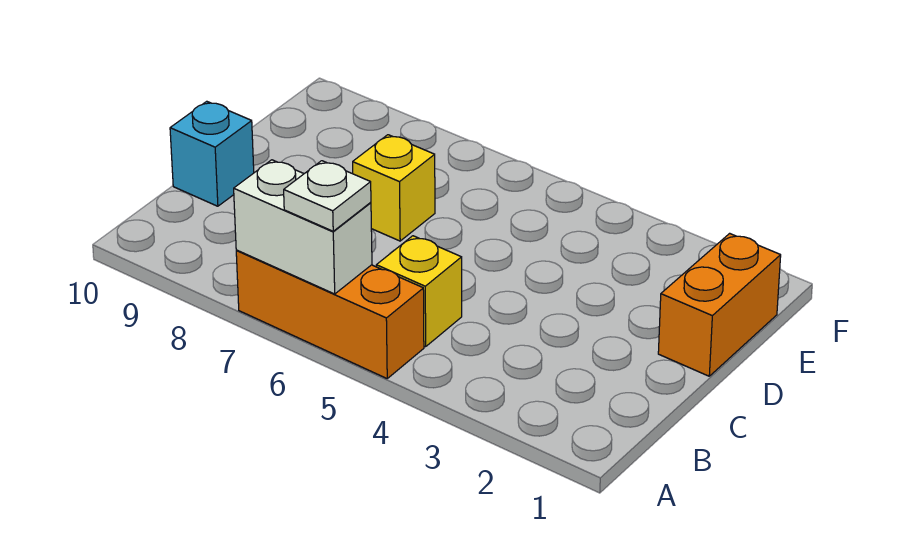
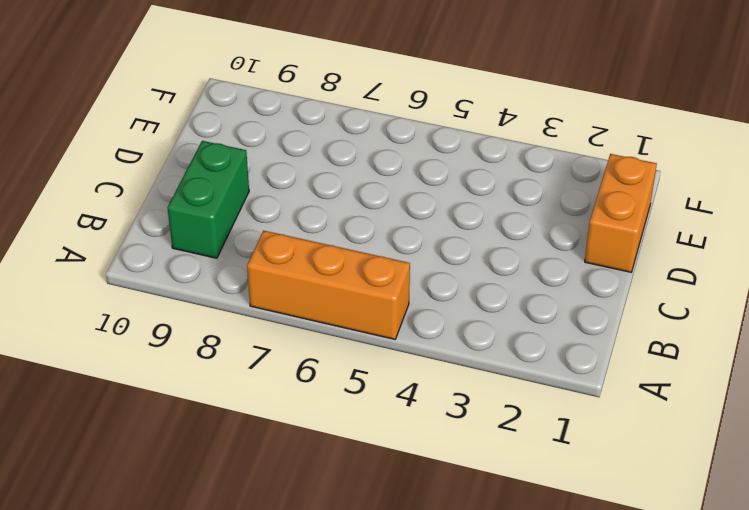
green brick B9:C9 level 1 -> none
none -> yellow brick B5 level 1
none -> cyan brick C10 level 1

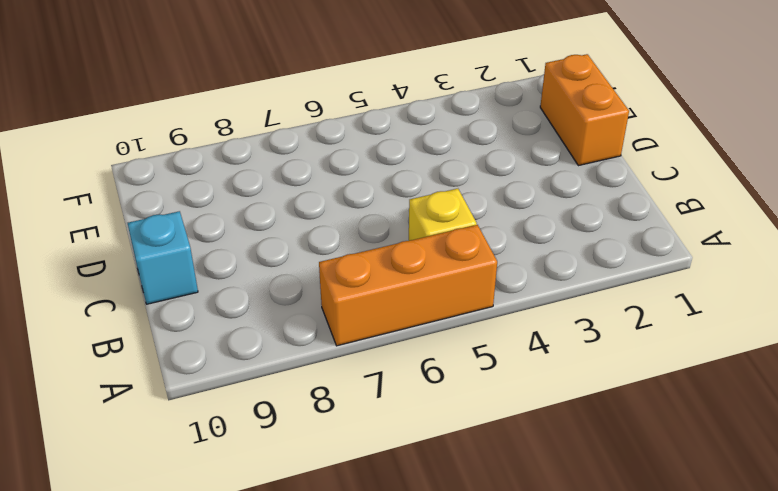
none -> yellow brick D7 level 1
none -> white brick A6:A7 level 2

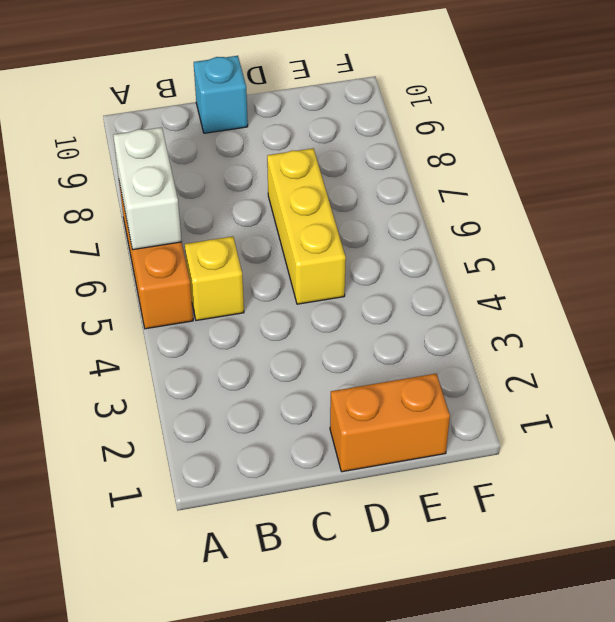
yellow brick D5:D7 level 1 -> yellow brick D7 level 1
none -> white plate A6 level 3

